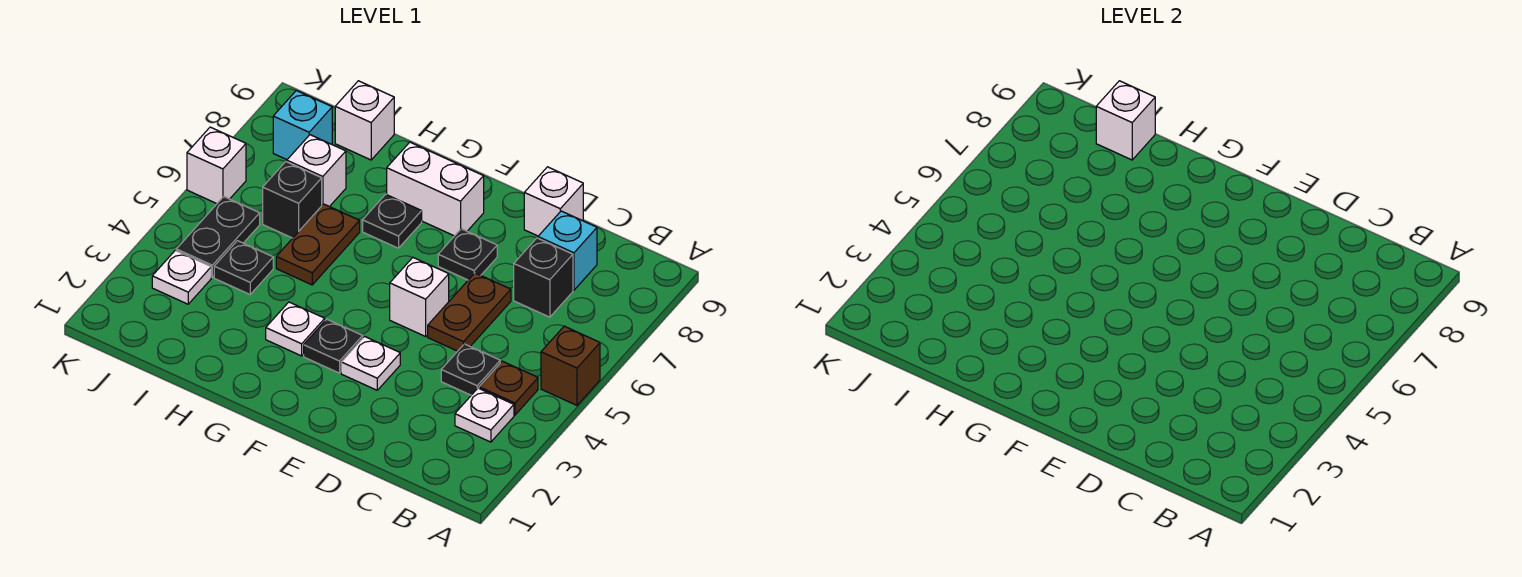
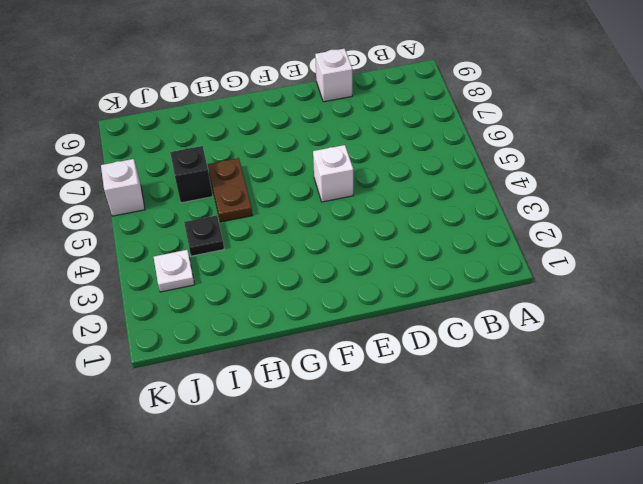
none -> brown brick A5 level 1
none -> white plate B3 level 1
none -> brown plate B4 level 1

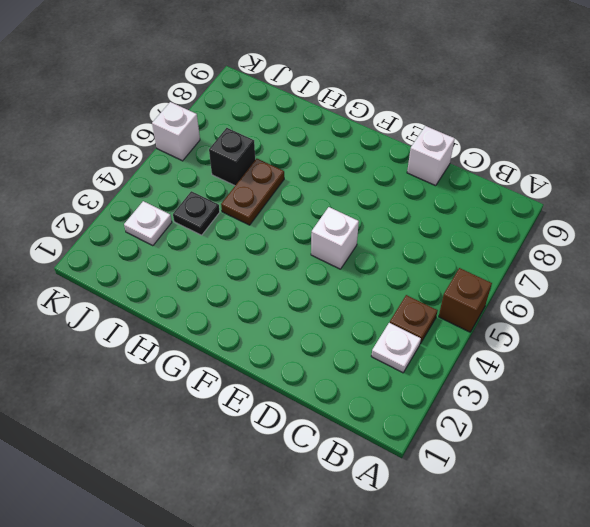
none -> black plate C4 level 1
none -> black brick C7 level 1
none -> cyan brick C8 level 1

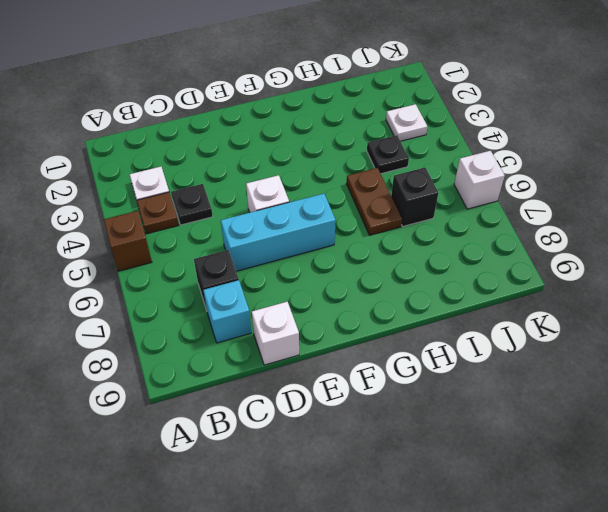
cyan brick D6:F6 level 1 -> brown plate D5:D6 level 1
none -> white plate E3 level 1
none -> black plate E7 level 1
none -> black plate F3 level 1

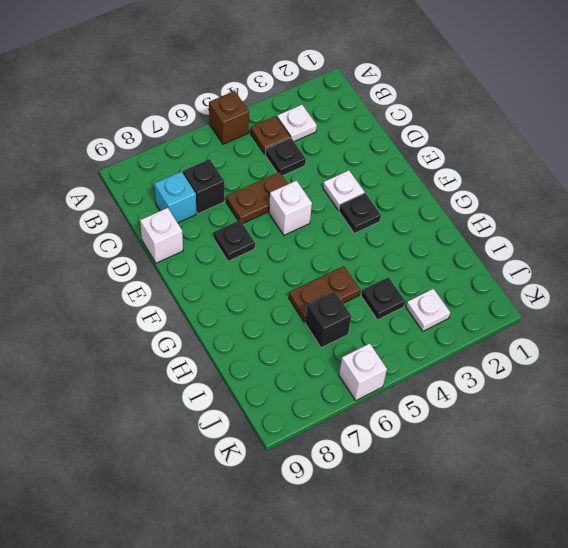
none -> white brick F8:G8 level 1
none -> white plate G3 level 1
none -> black plate G7 level 1

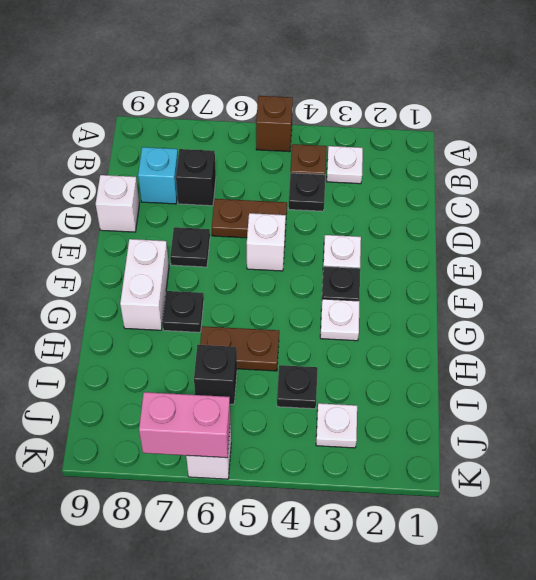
pink brick K6:K7 level 2 -> none
none -> white brick I7 level 1
none -> white brick I9 level 1
none -> black plate J4:J5 level 1

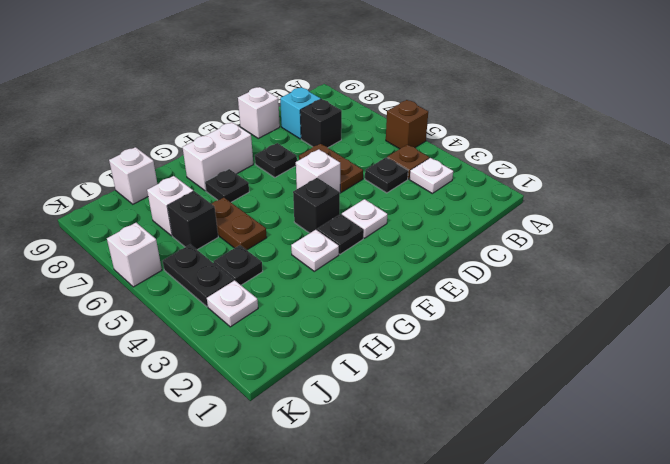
black brick F4 level 1 -> none
none -> cyan brick J8 level 1
none -> white brick I9 level 2

